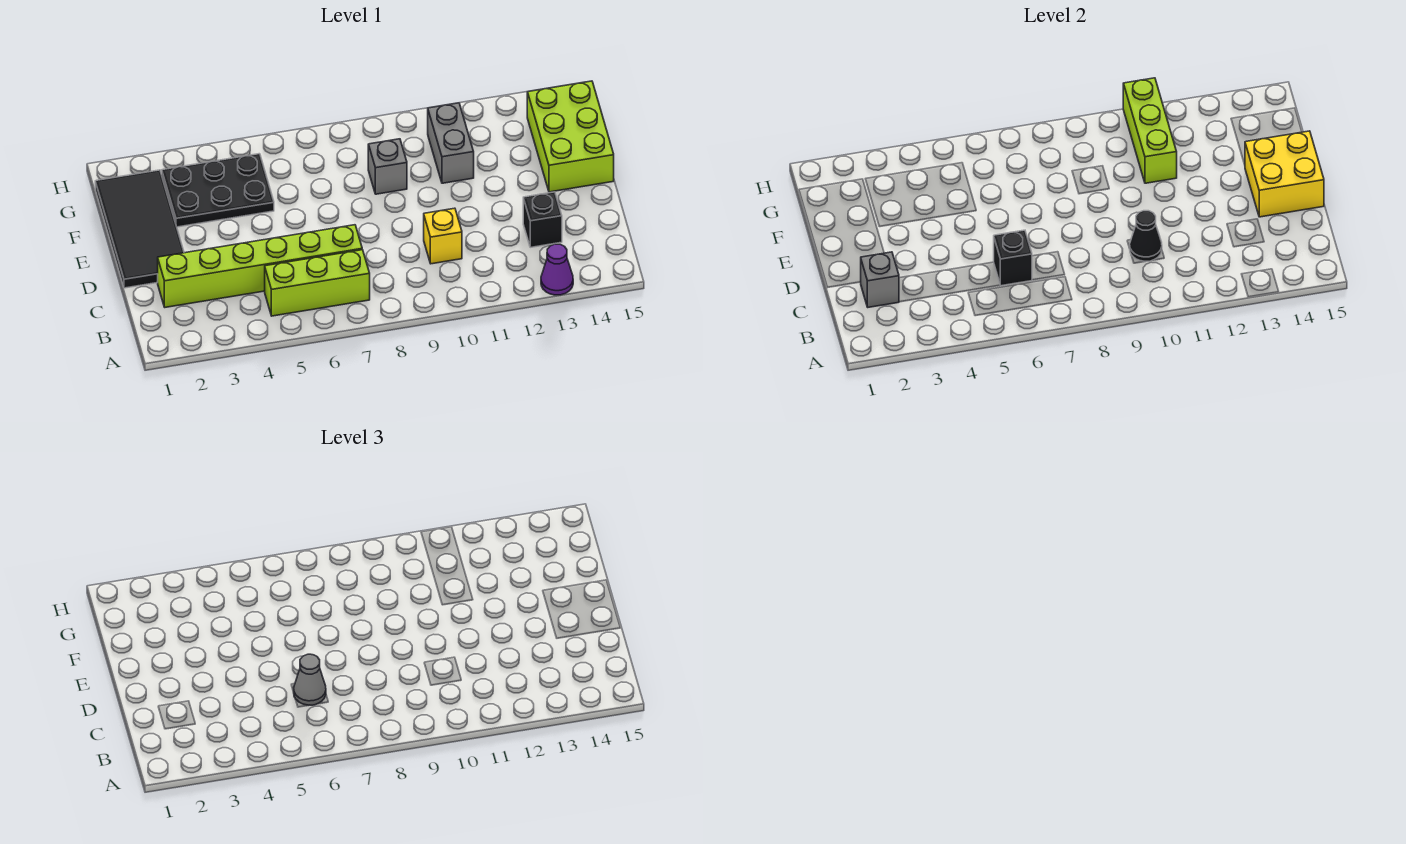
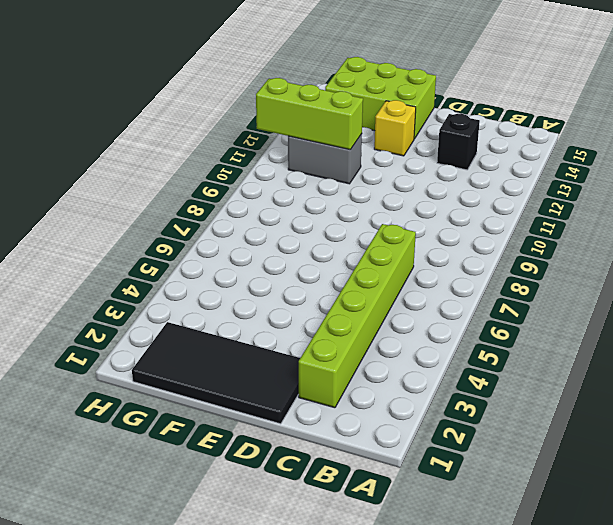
yellow brick E13 level 1 -> yellow brick C10 level 1
none -> purple cone A13 level 1
none -> lime brick B5:B7 level 1
none -> black plate F3:G5 level 1

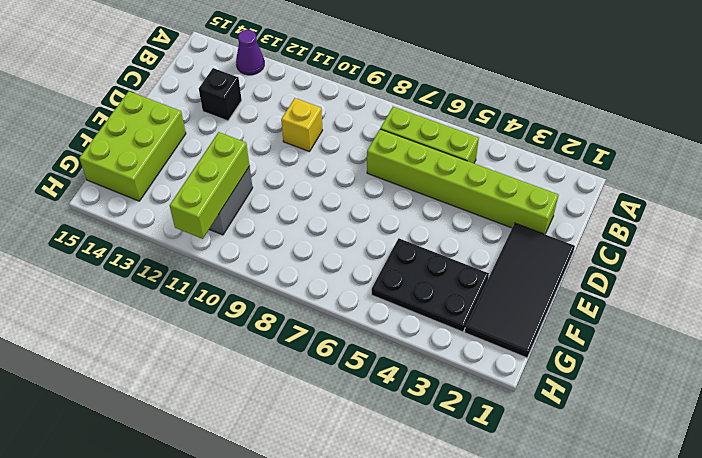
none -> grey brick F9 level 1
none -> grey brick C2 level 2
none -> black brick C6 level 2

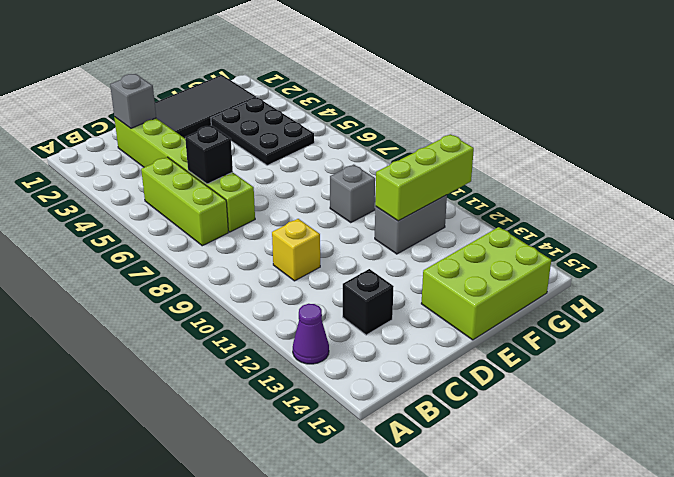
none -> black cone C10 level 2
none -> yellow brick D14:E15 level 2
none -> grey cone C6 level 3

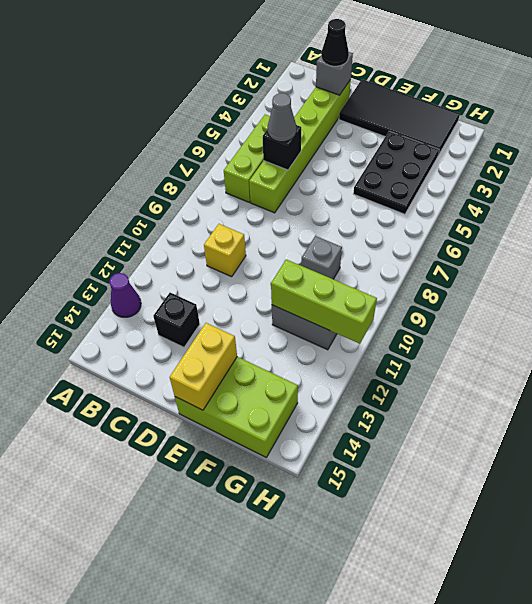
black cone C2 level 3 -> black cone C10 level 2
yellow brick E14:E15 level 2 -> yellow brick D14:E15 level 2

